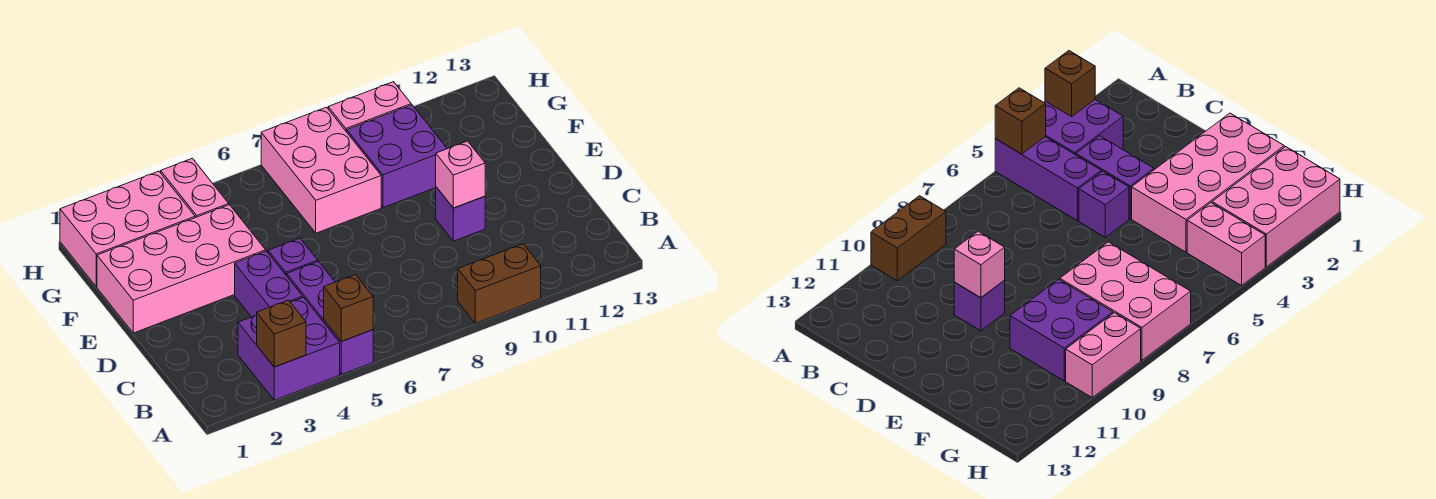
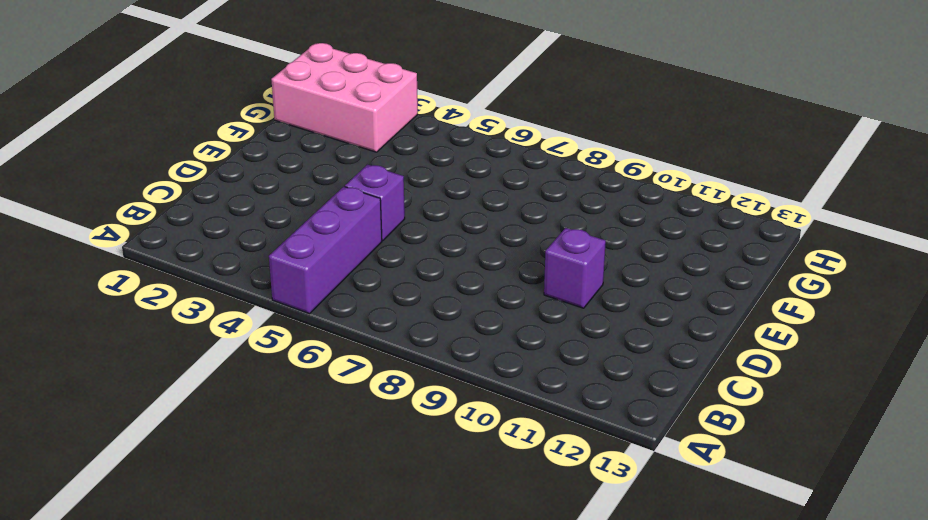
none -> purple brick A3:B4 level 1
none -> brown brick A9:A10 level 1
none -> purple brick C4:D4 level 1

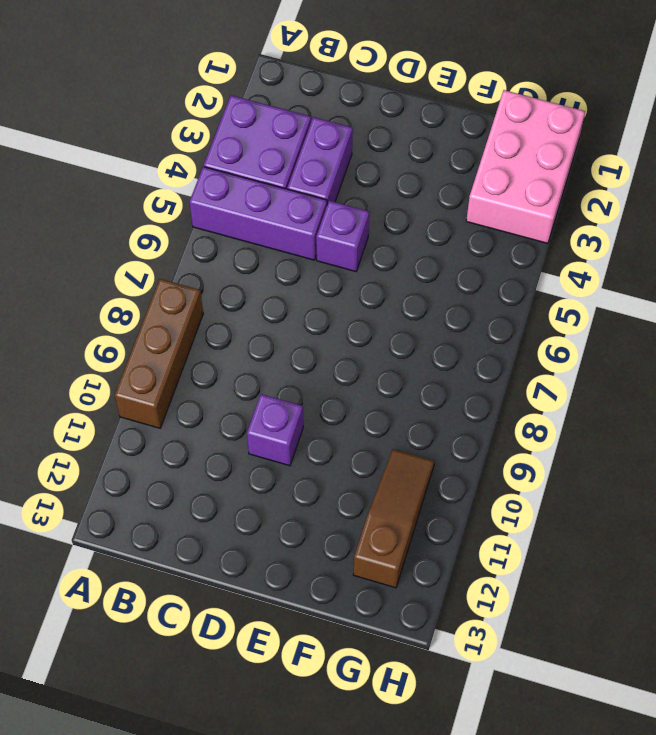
brown brick A8:A10 level 1 -> brown brick A9:A10 level 1
purple brick C3:C4 level 1 -> purple brick C4:D4 level 1
brown slope G10:G12 level 1 top 12 -> purple brick F9:G10 level 1
none -> pink brick E1:F4 level 1
none -> pink brick F7:H8 level 1
none -> pink brick G4:H4 level 1

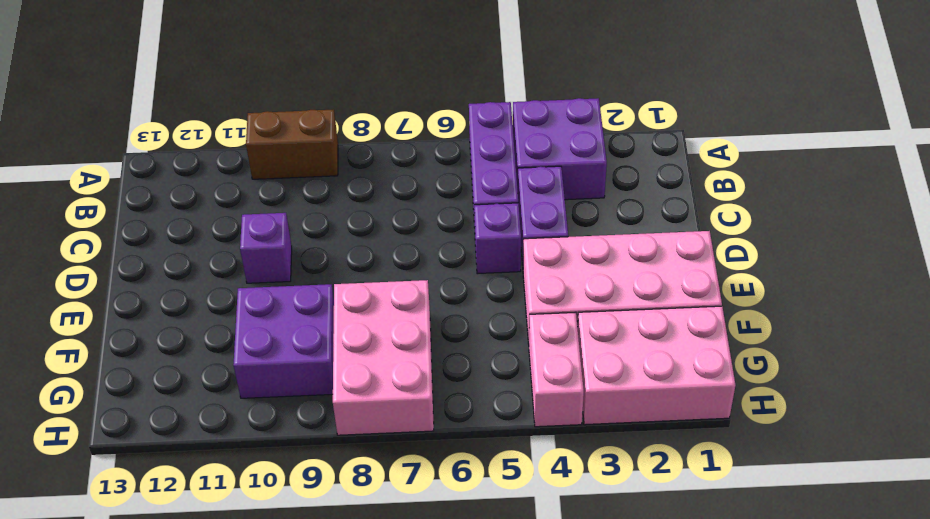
none -> pink brick H9:H10 level 1
none -> brown brick A3 level 2
none -> brown brick A5 level 2

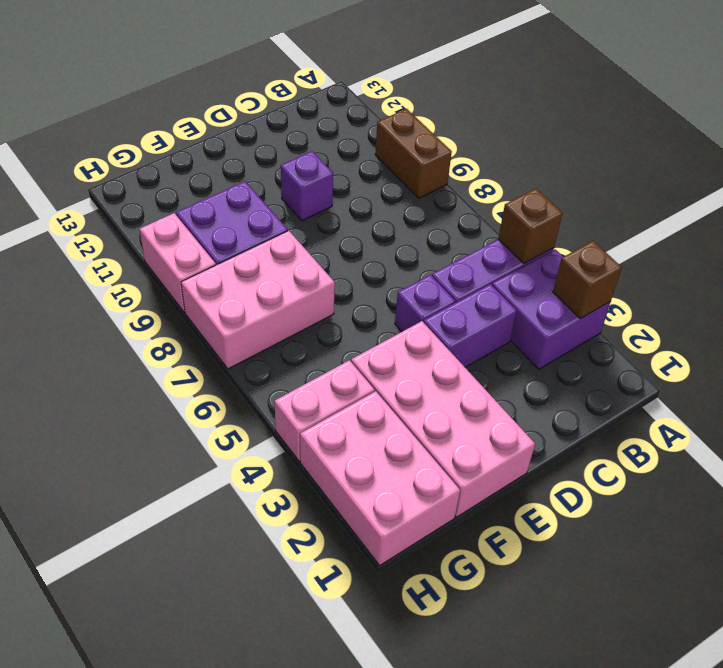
none -> pink brick D10 level 2

